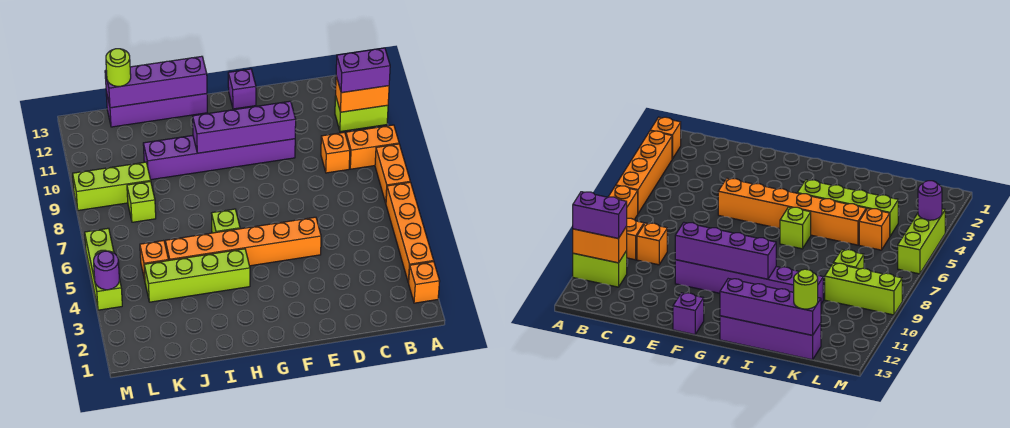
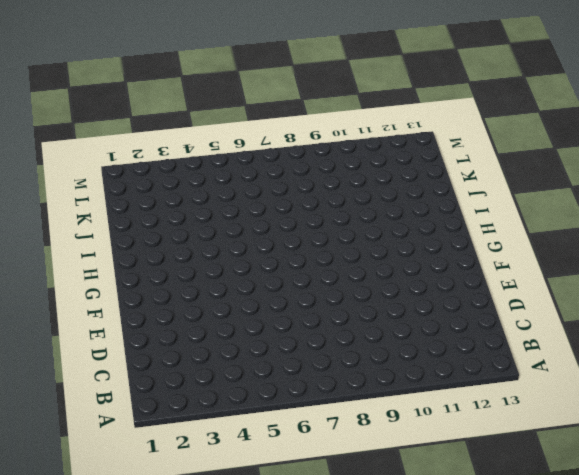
none -> orange brick A2 level 1
none -> orange brick A3:A6 level 1
none -> orange brick A7:A8 level 1

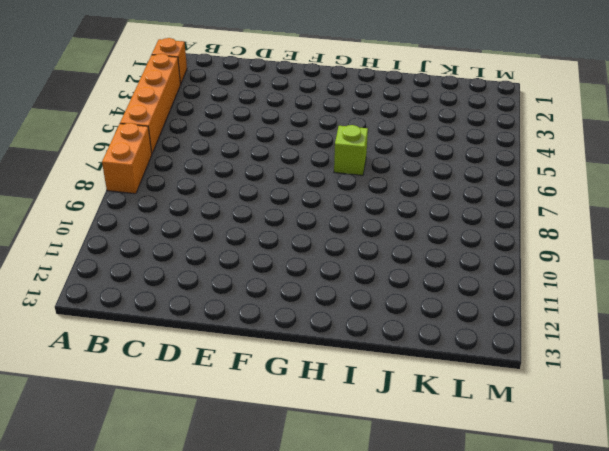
none -> orange brick A9:B9 level 1
none -> lime brick A11:B11 level 1
none -> orange brick C9 level 1

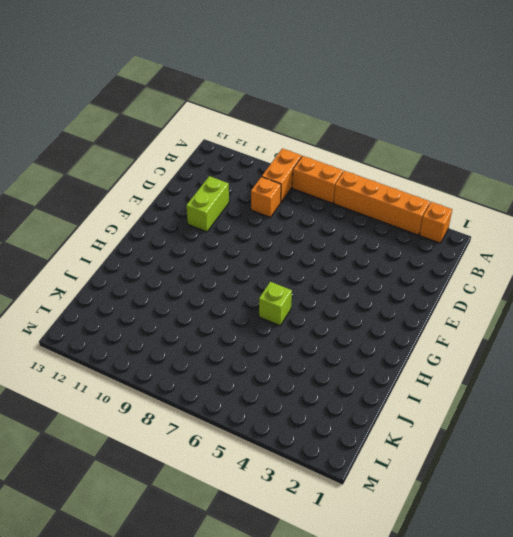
lime brick D11:E11 level 1 -> lime brick A11:B11 level 1
none -> orange brick E5:J5 level 1
none -> purple brick E10:J10 level 1
none -> purple brick F13 level 1

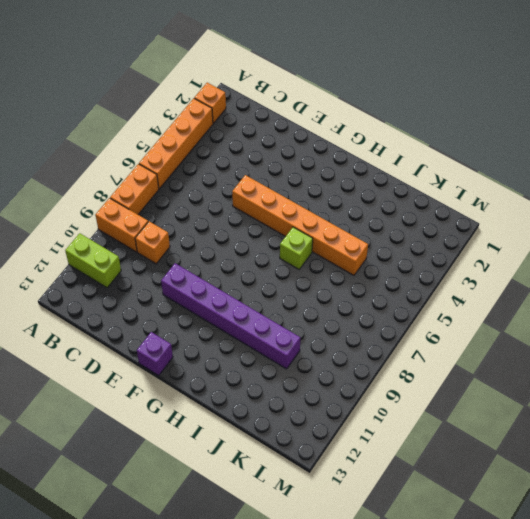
none -> lime brick H4:K4 level 1
none -> purple brick H13:K13 level 1
none -> orange brick K5 level 1

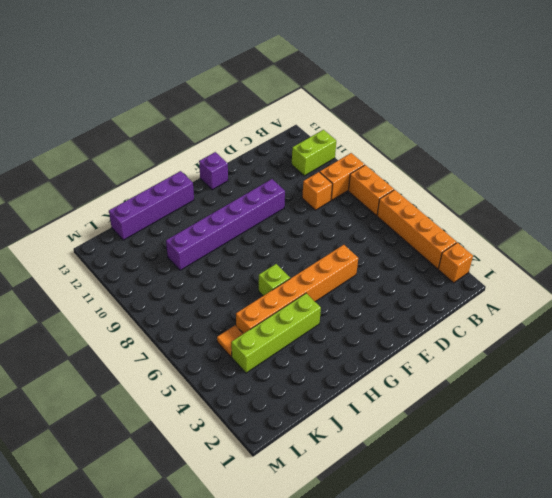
orange tile K5 level 1 -> orange brick K5 level 1
none -> lime brick K8 level 1
none -> lime brick K9:M9 level 1
none -> lime brick M4:M6 level 1

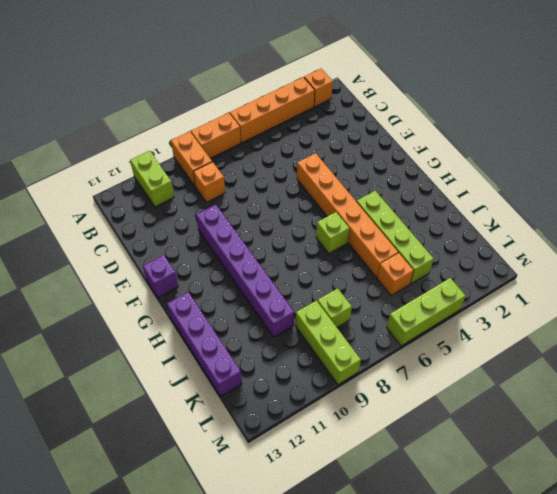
none -> orange brick A11:B11 level 2
none -> purple brick E10:H10 level 2
none -> purple brick H13:K13 level 2

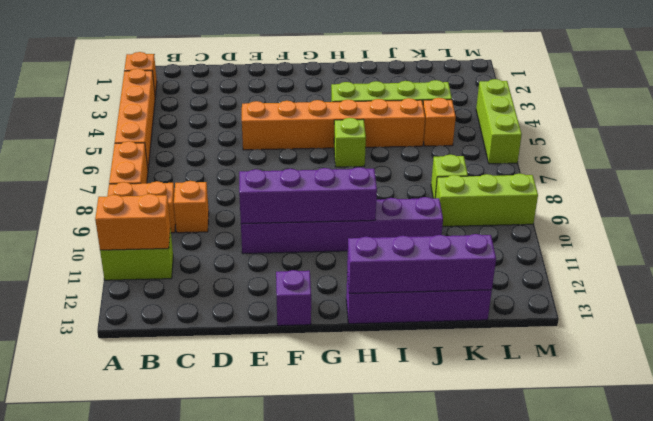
none -> purple round brick M4 level 2
none -> purple brick A11:B11 level 3
none -> lime round brick K13 level 3

